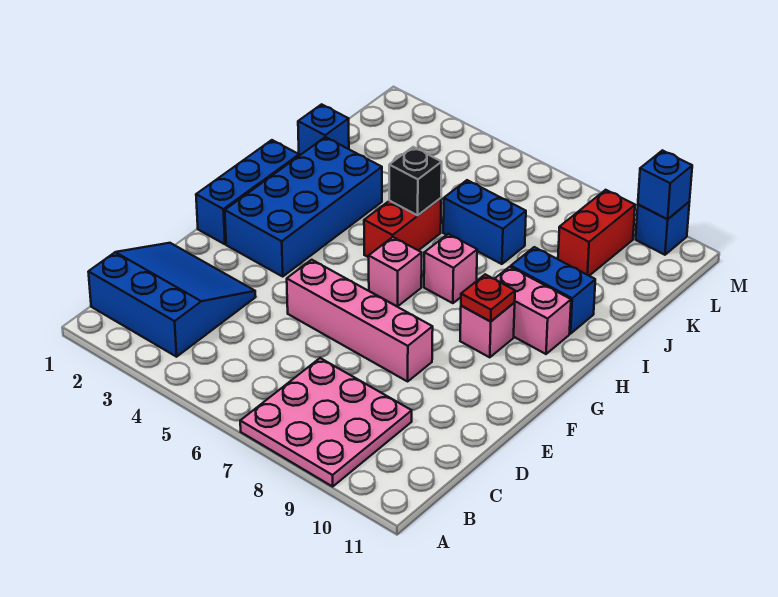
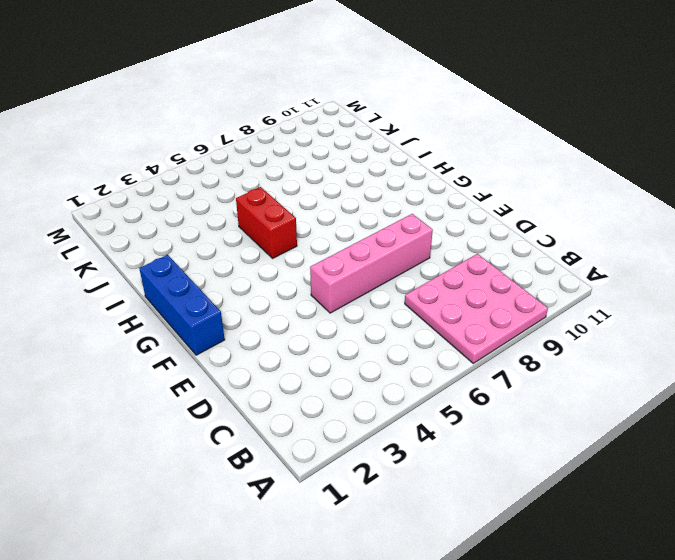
none -> blue slope B1:D3 level 1 top B
none -> blue brick F2:I3 level 1
none -> pink brick G6 level 1

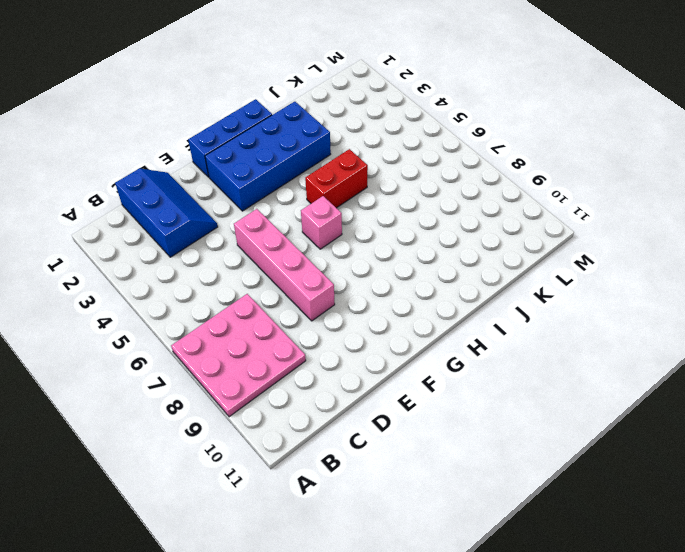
blue slope C1:D3 level 1 top C -> blue slope B1:D3 level 1 top B
none -> pink brick G9 level 1
none -> pink brick H7 level 1
none -> pink brick H9:H10 level 1

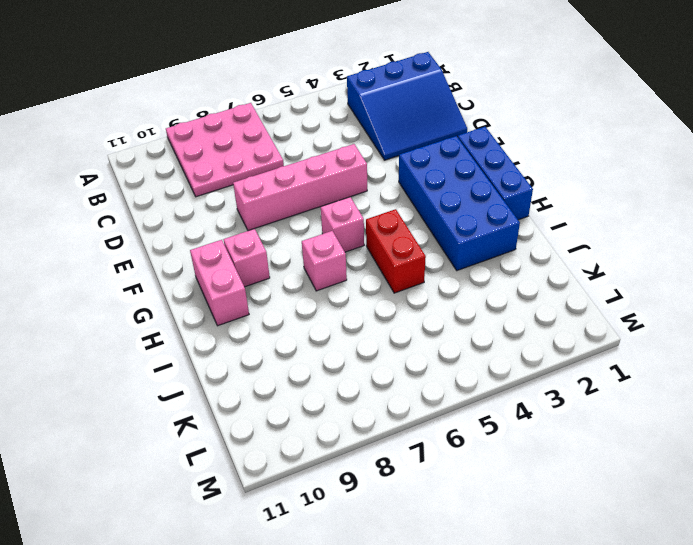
pink brick G10:H10 level 1 -> pink brick H9:H10 level 1
none -> blue brick I9:I10 level 1
none -> blue brick J1 level 1
none -> blue brick J6:J7 level 1

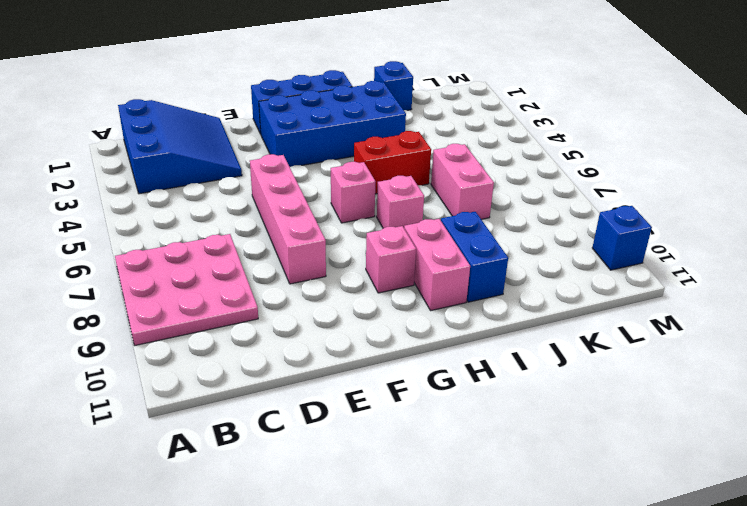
pink brick J6:J7 level 1 -> blue brick J6:J7 level 1
none -> red brick K9:L9 level 1
none -> red plate G9 level 2
none -> black brick I5 level 2

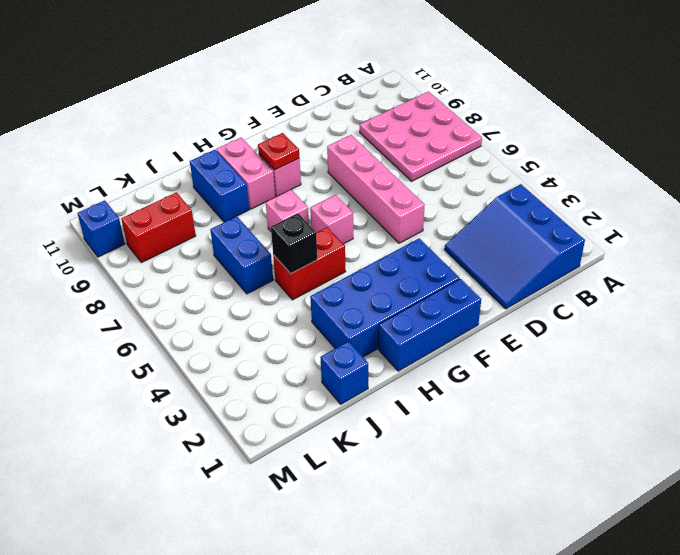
none -> blue brick M10 level 2

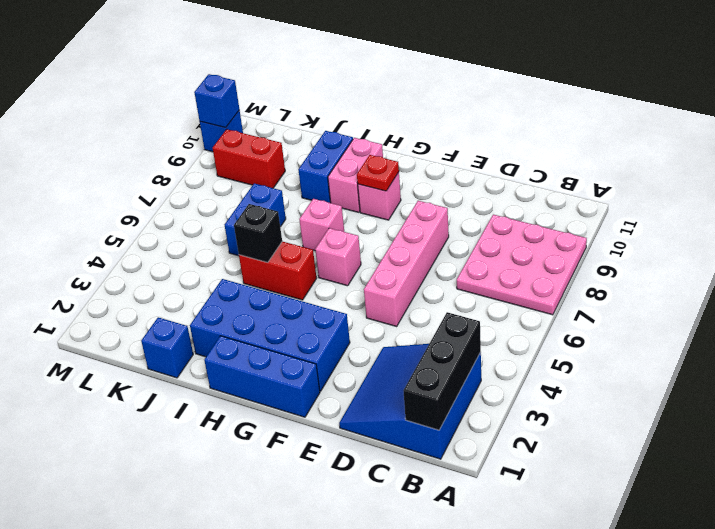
black brick B1:B3 level 2 -> none

